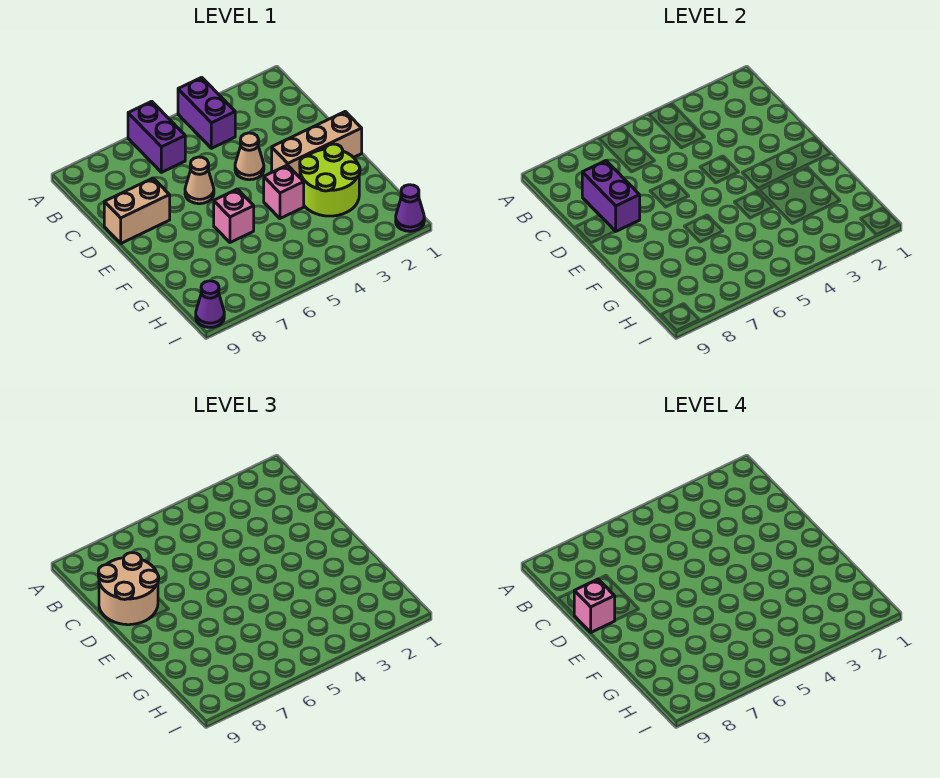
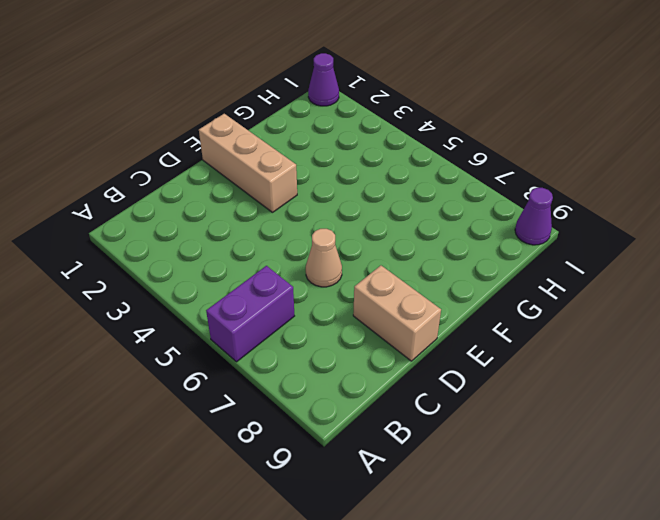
none -> purple brick A4:B4 level 1
none -> tan cone D4 level 1
none -> lime round brick F2:G3 level 1

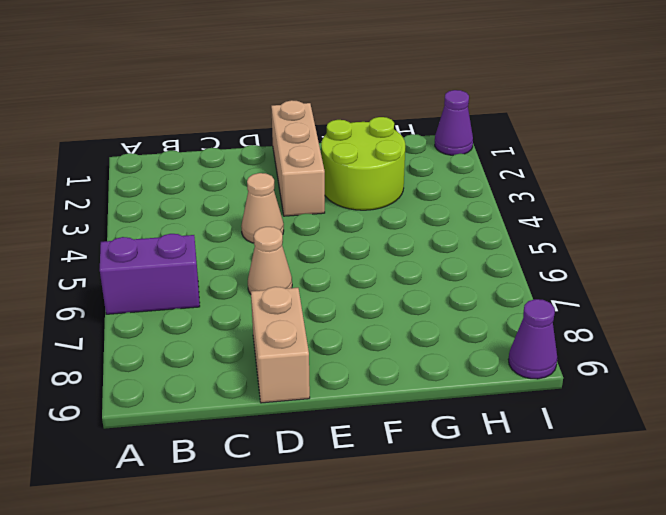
none -> purple brick A4:B4 level 1
none -> pink brick F4 level 1
none -> pink brick F6 level 1

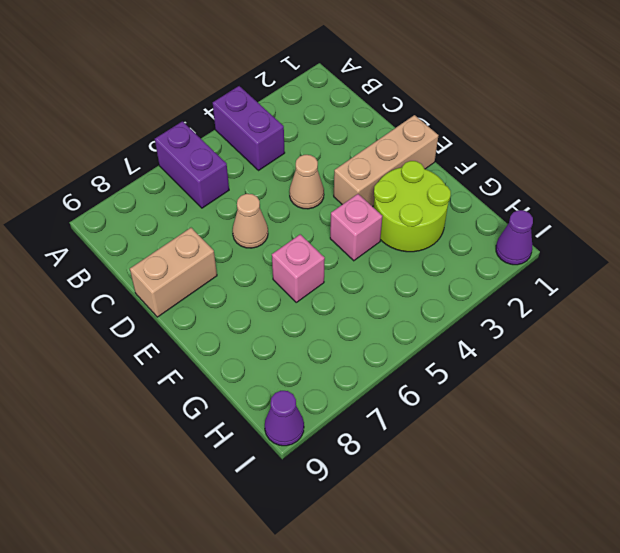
none -> purple brick C8:D8 level 2
none -> tan round brick C8:D9 level 3
none -> pink brick D9 level 4

